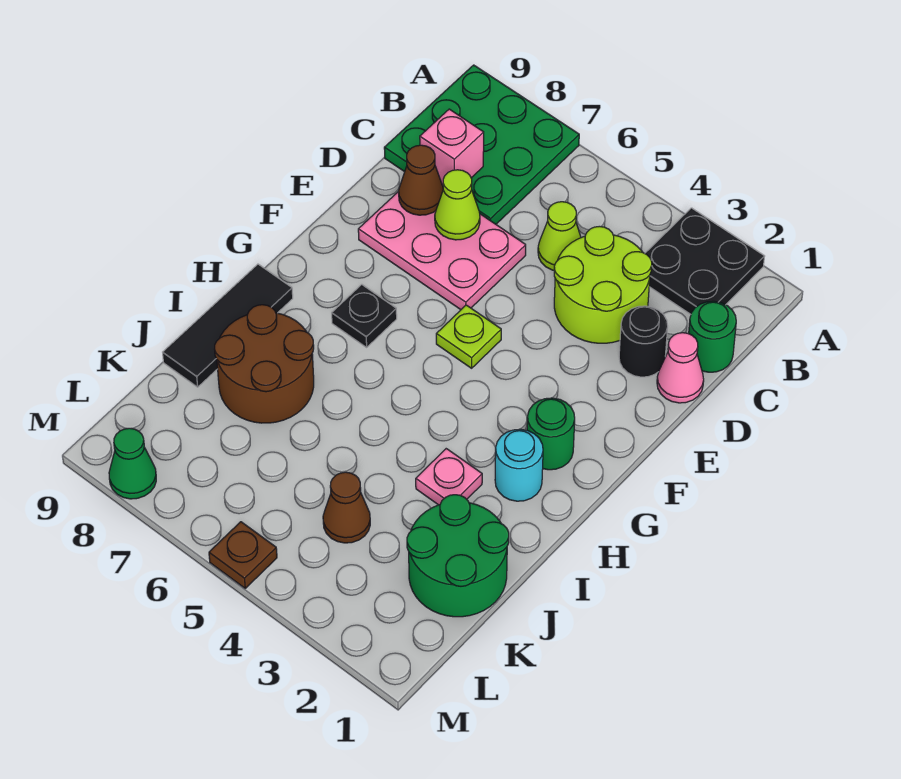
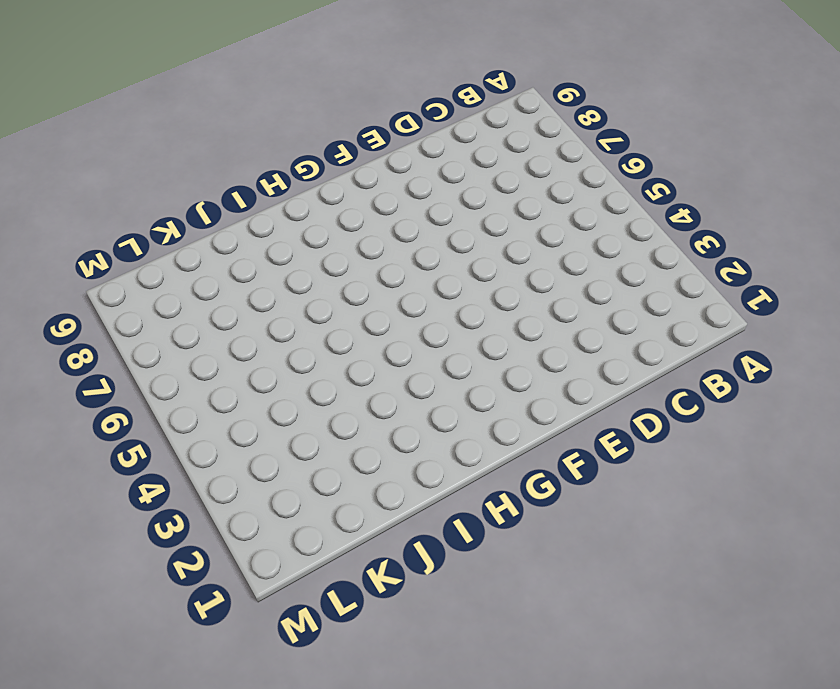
none -> black plate A2:B3 level 1
none -> green plate A7:C9 level 1
none -> green round brick C1 level 1

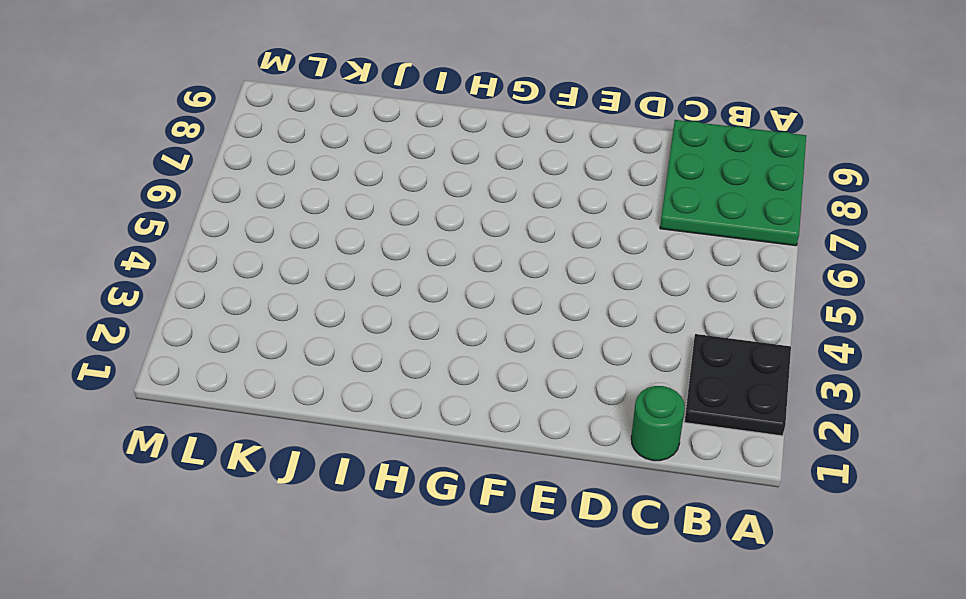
none -> lime round brick C3:D4 level 1
none -> lime cone C5 level 1
none -> pink cone D1 level 1

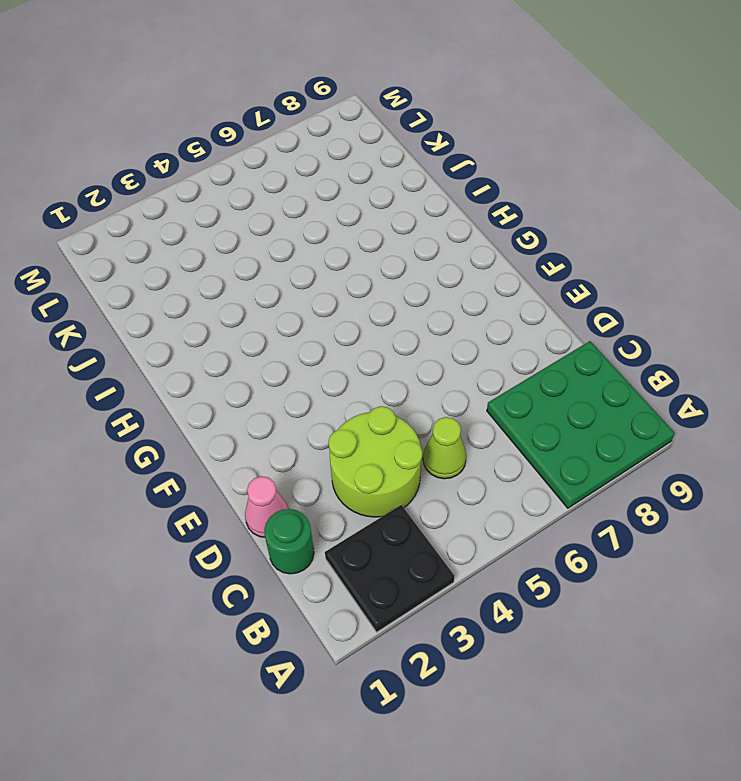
none -> black round brick D2 level 1
none -> pink plate D6:E8 level 1
none -> lime plate F5 level 1

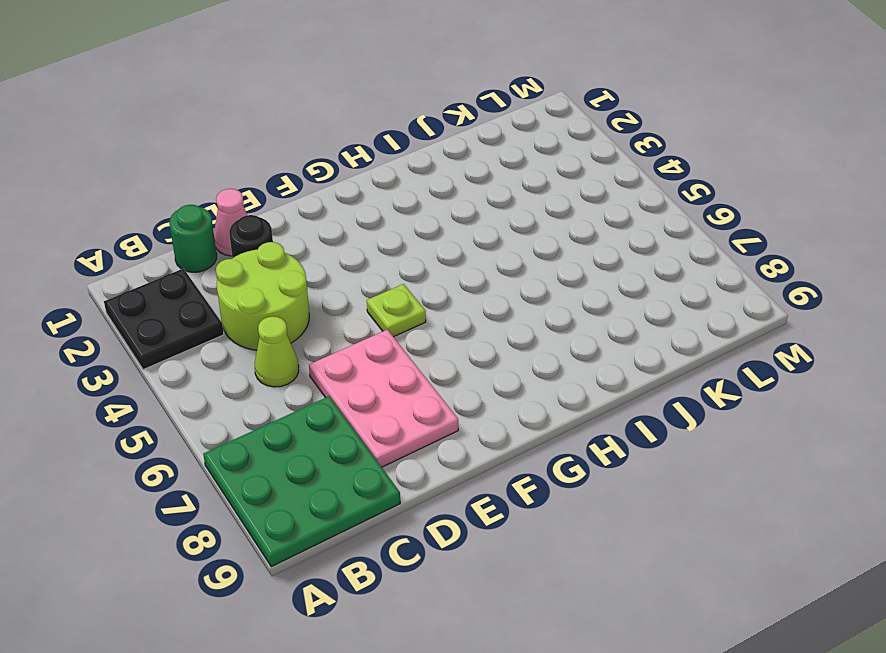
none -> green round brick G2 level 1
none -> black plate G7 level 1
none -> cyan round brick H2 level 1

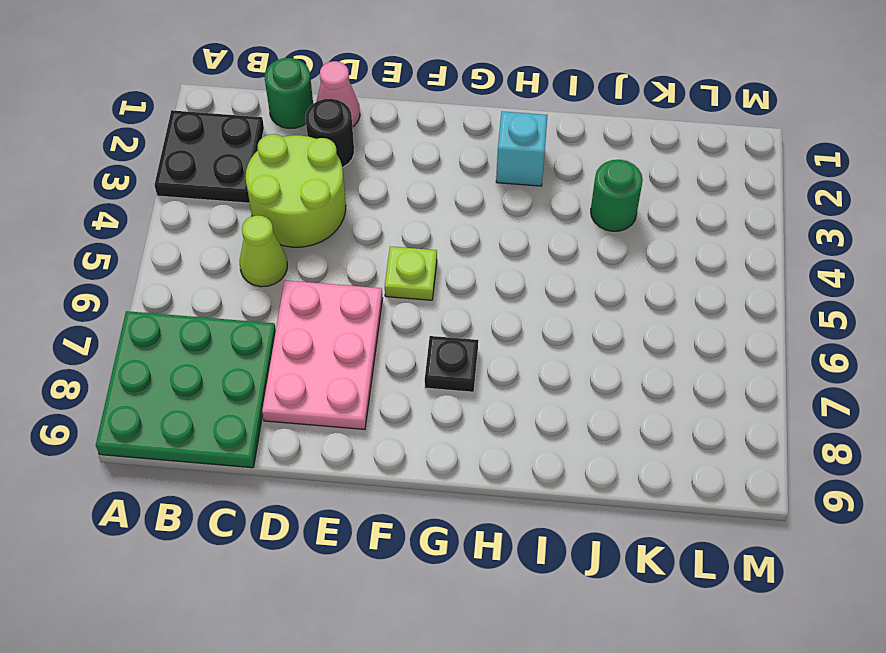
cyan brick H2 level 1 -> cyan round brick H2 level 1
green round brick J3 level 1 -> green round brick G2 level 1
none -> black tile H9:J9 level 1
none -> pink plate I3 level 1
none -> brown round brick I7:J8 level 1

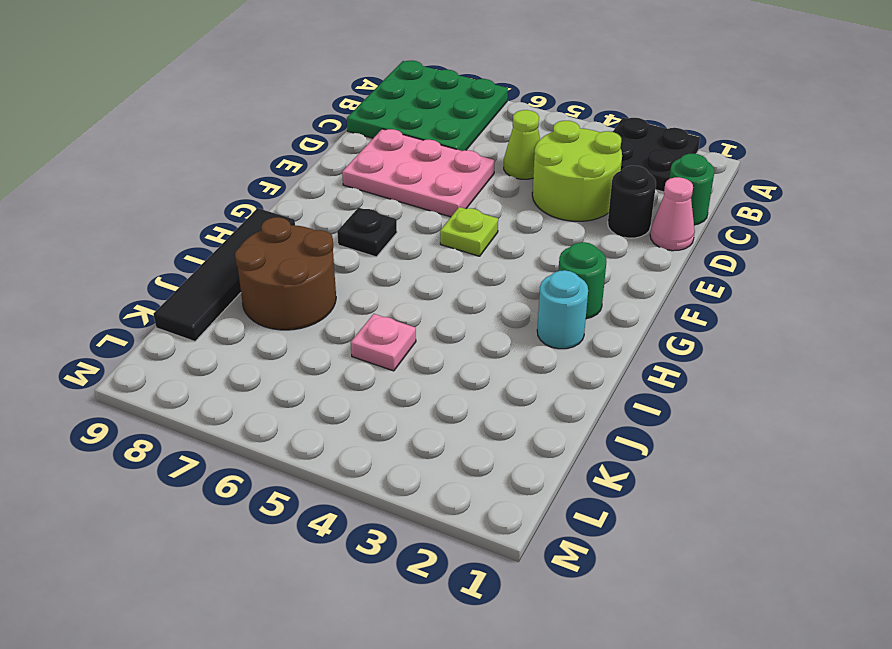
black tile H9:K9 level 1 -> black tile H9:J9 level 1
pink plate J5 level 1 -> pink plate I3 level 1
none -> green round brick J1:K2 level 1
none -> brown cone K4 level 1
none -> brown plate M5 level 1

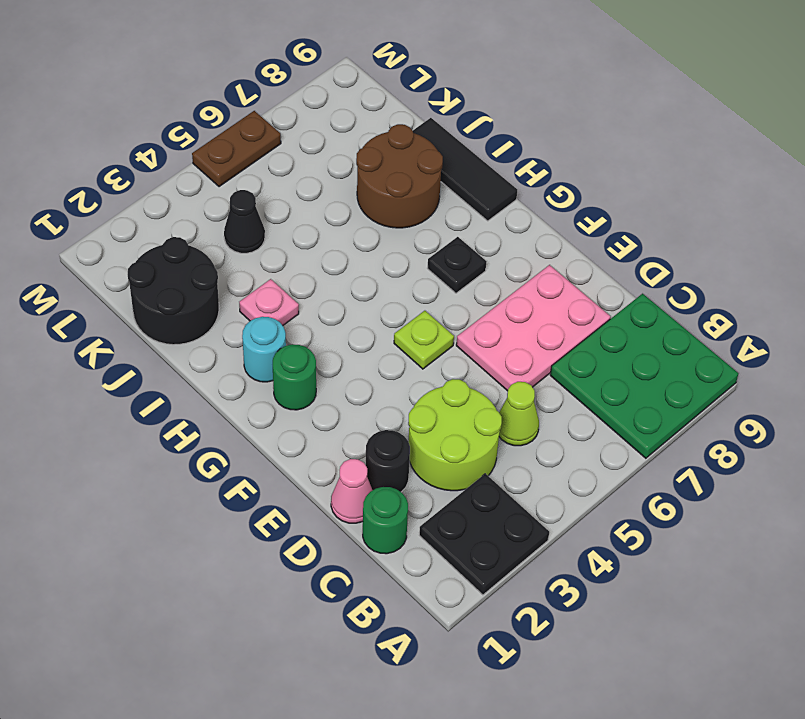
black round brick J1:K2 level 1 -> green round brick J1:K2 level 1
black cone K4 level 1 -> brown cone K4 level 1
brown plate M5:M6 level 1 -> brown plate M5 level 1
none -> green cone M8 level 1
none -> pink brick C8 level 2
none -> lime cone D7 level 2

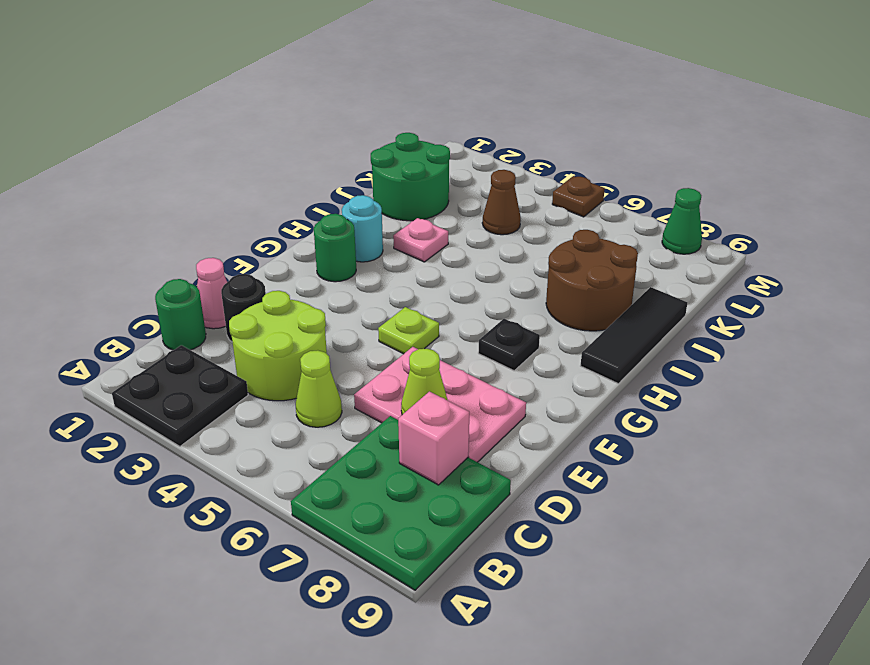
none -> brown cone D8 level 2

